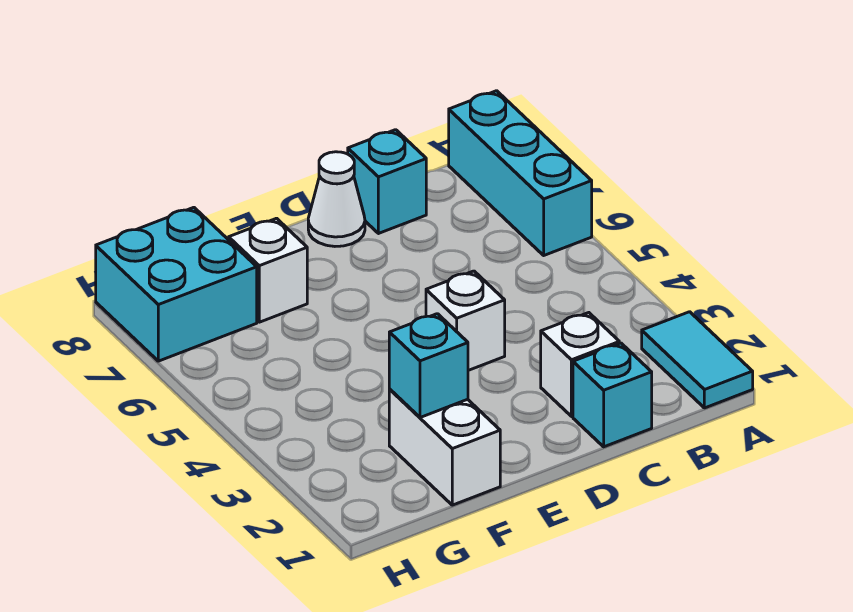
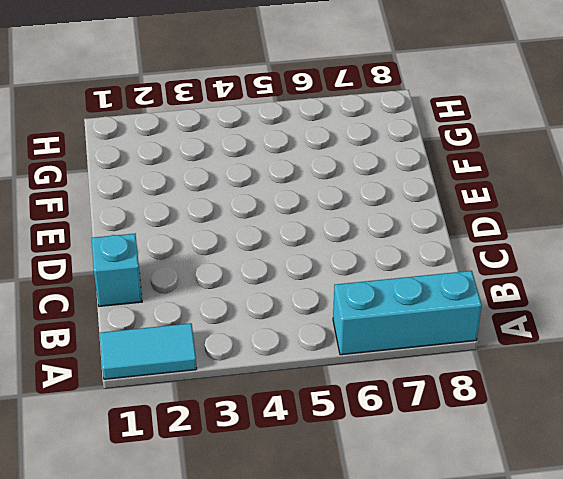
none -> white brick C2 level 1
none -> cyan brick C8 level 1

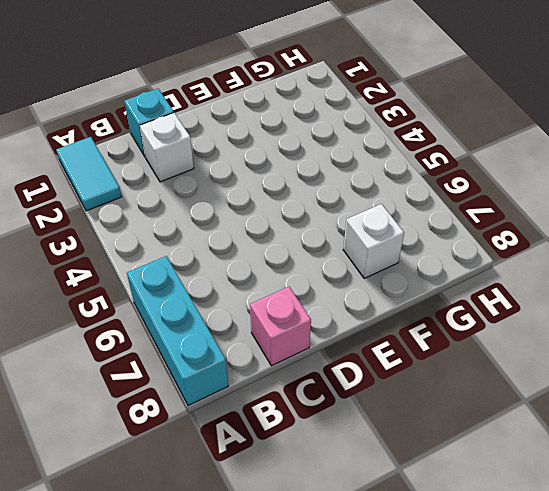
pink brick C8 level 1 -> cyan brick C8 level 1
none -> white brick D4 level 1
none -> white cone D8 level 1

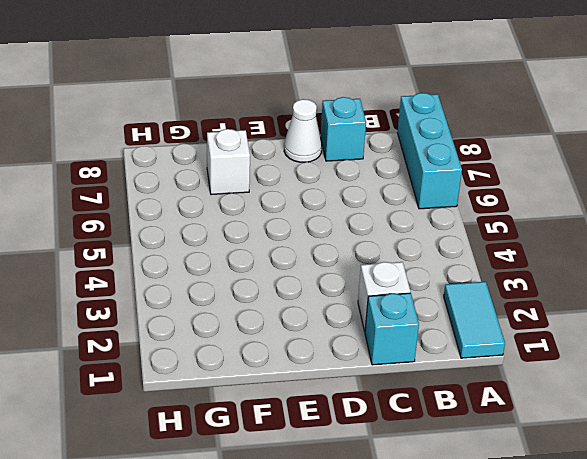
none -> white brick D4 level 1
none -> white brick F1:F2 level 1

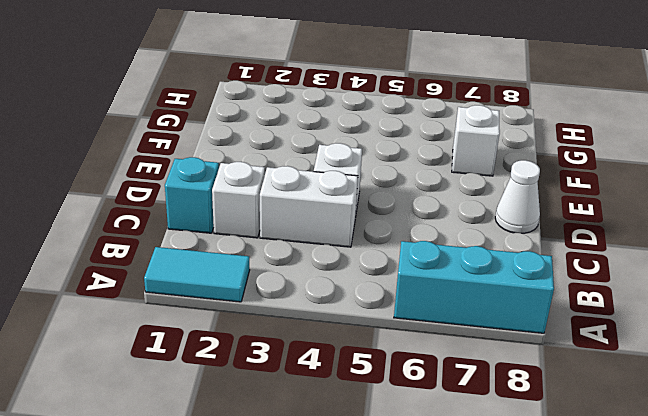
white brick C3:C4 level 1 -> white brick F1:F2 level 1
none -> cyan brick C8 level 1
none -> cyan brick G7:H8 level 1

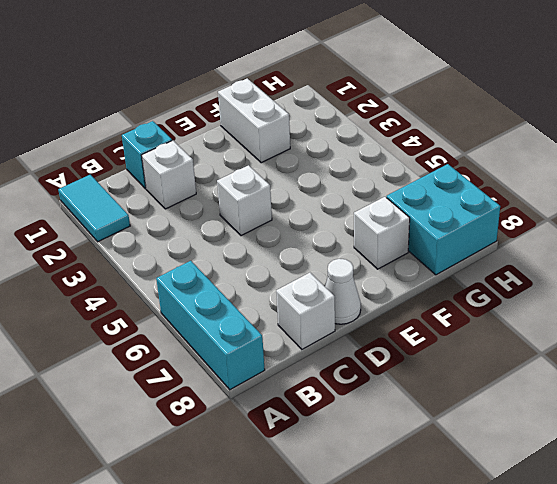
white brick C8 level 1 -> cyan brick C8 level 1
none -> cyan brick F2 level 2

